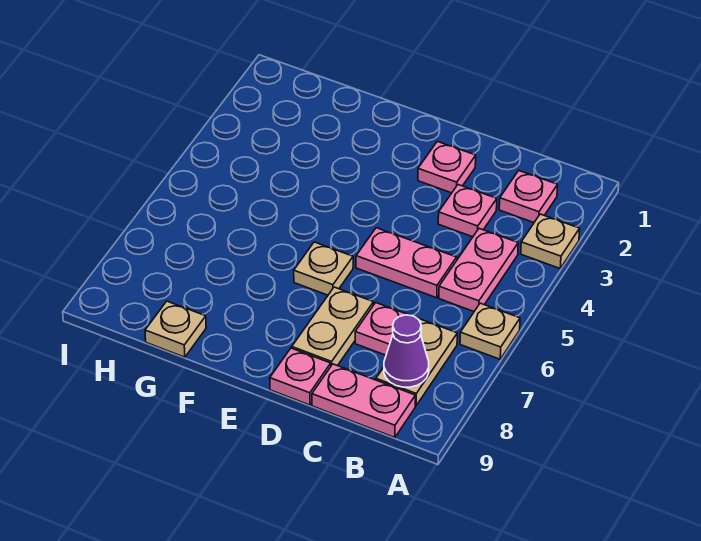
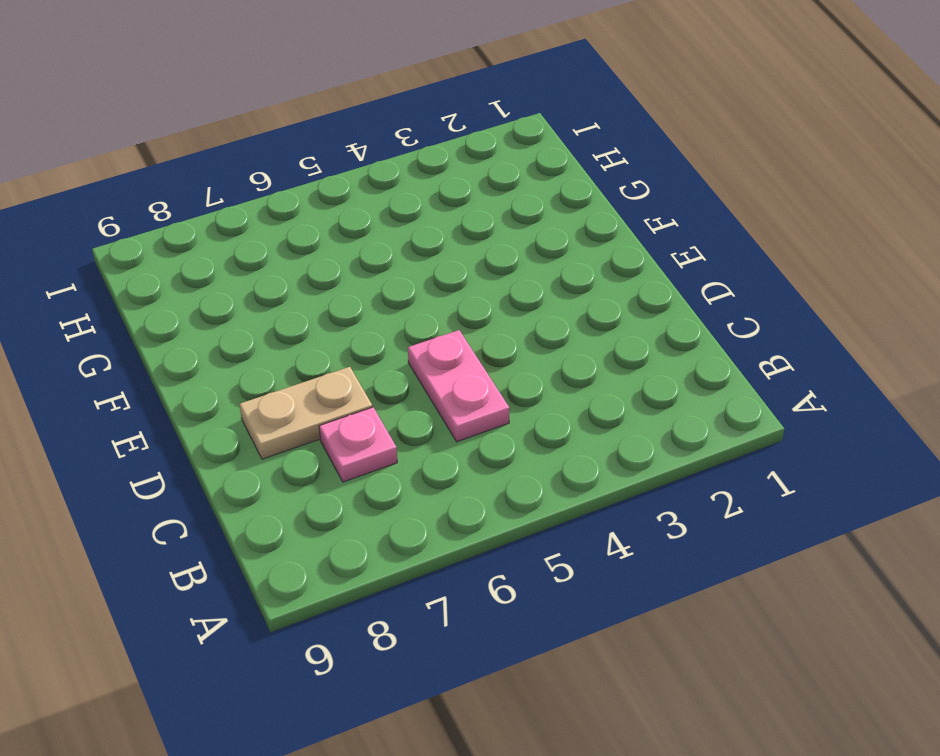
none -> tan plate A3 level 1
none -> tan plate A6 level 1
none -> pink plate B2 level 1

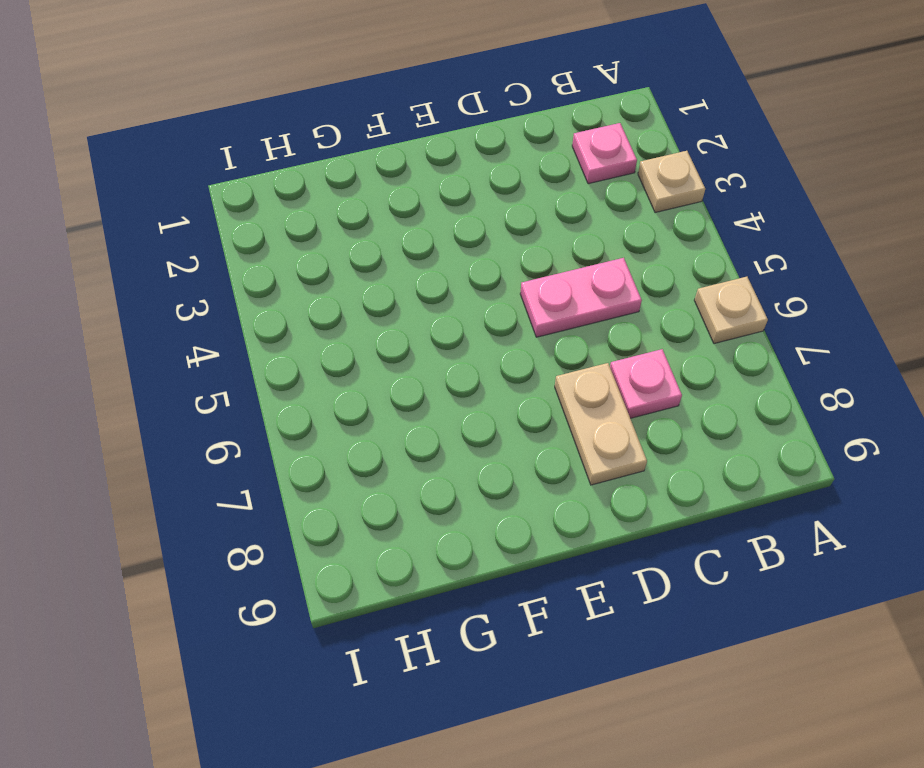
none -> pink plate B4:B5 level 1
none -> tan plate B7:B8 level 1
none -> pink plate B9:C9 level 1

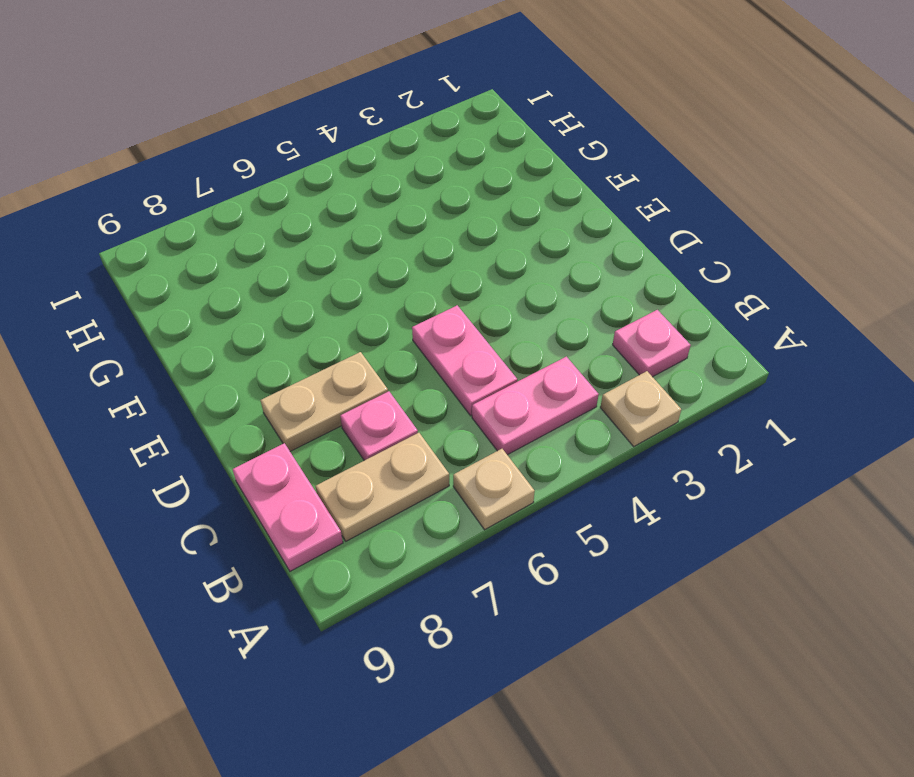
none -> pink plate C3 level 1
none -> pink plate D2 level 1
none -> pink plate D9 level 1

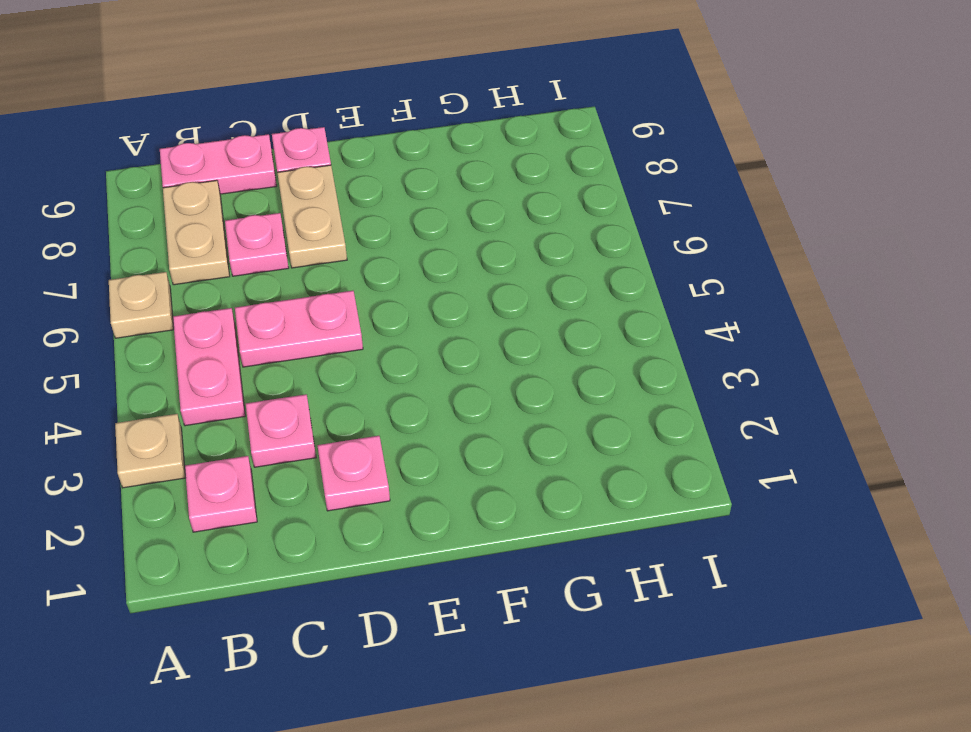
none -> tan plate E6 level 1
none -> tan plate G9 level 1
none -> purple cone B8 level 2

